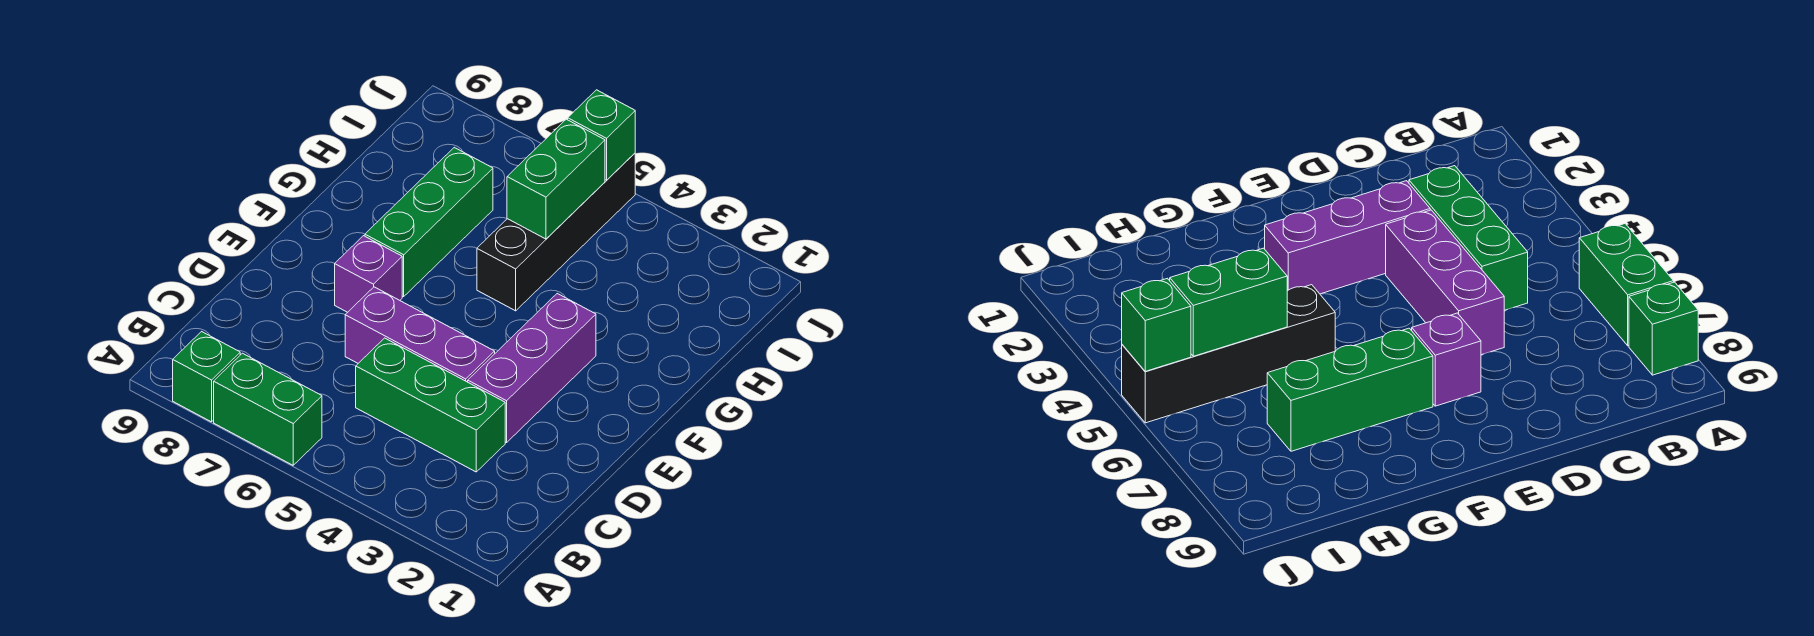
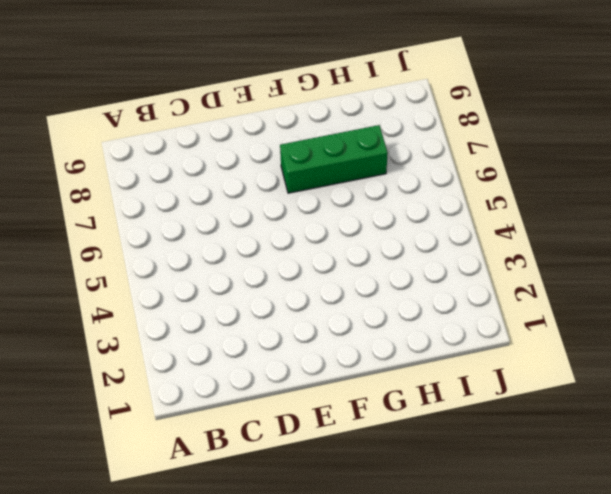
none -> green brick A6:A7 level 1
none -> green brick A8 level 1

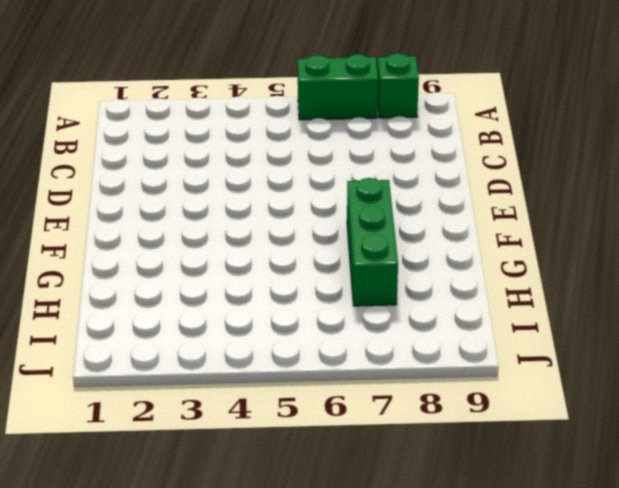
none -> green brick C3:C5 level 1
none -> purple brick D3:F3 level 1

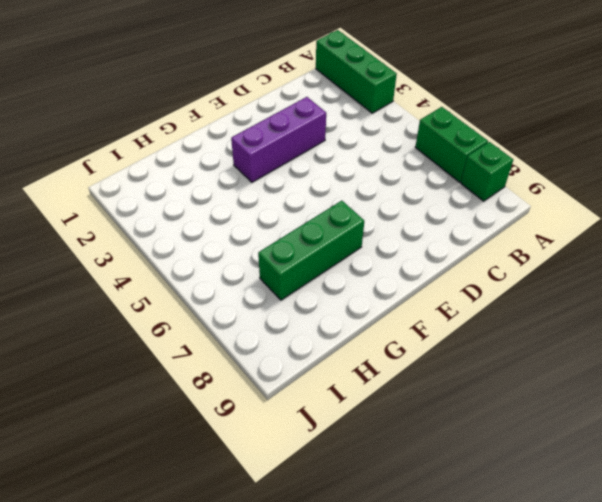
green brick A1:A3 level 1 -> green brick C3:C5 level 1
none -> purple brick D4:D6 level 1
none -> purple brick E7 level 1

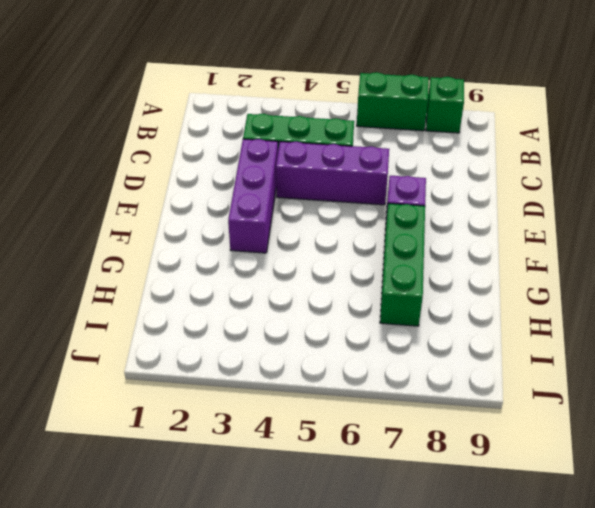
none -> black brick G5:J5 level 1
none -> green brick H5:I5 level 2

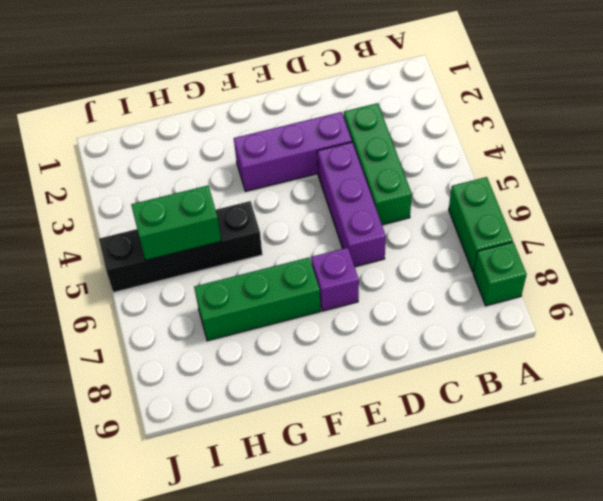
none -> green brick J5 level 2

